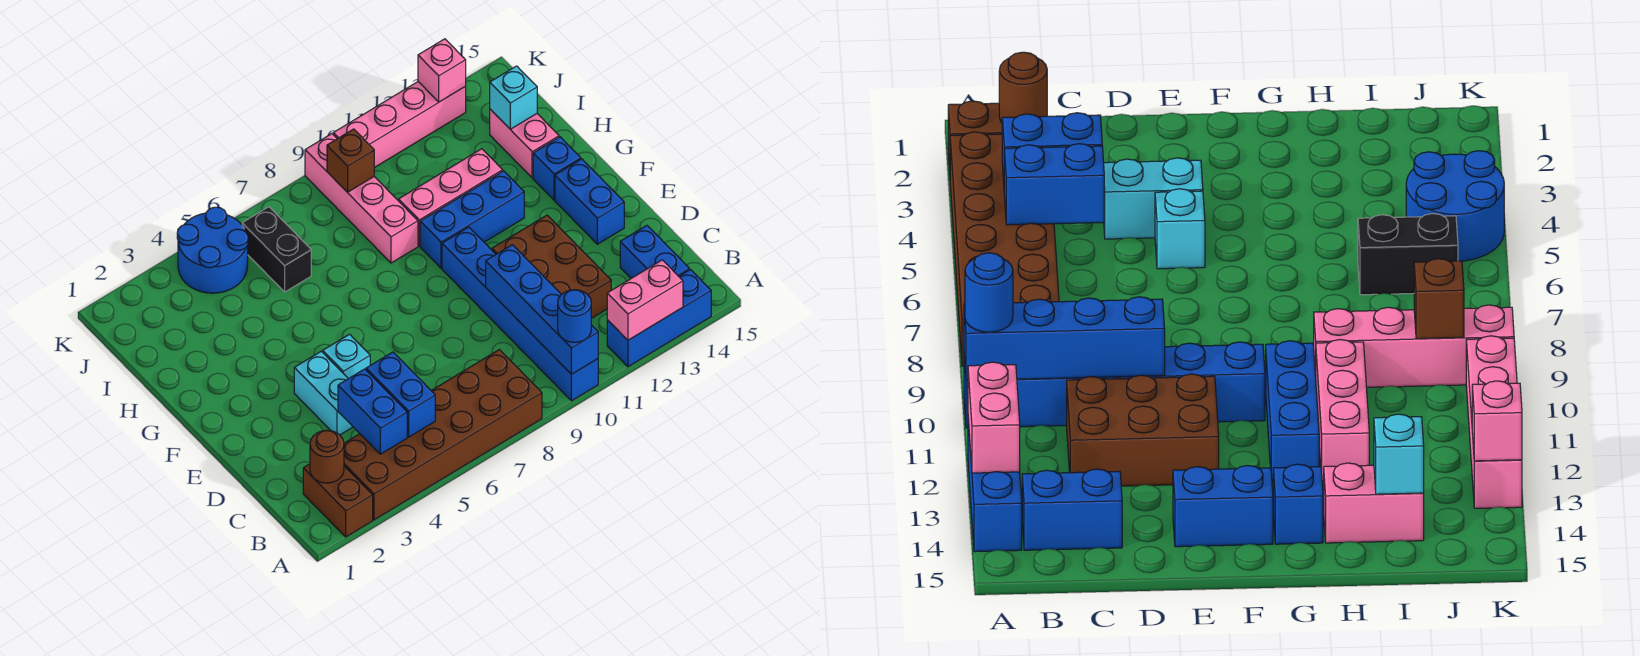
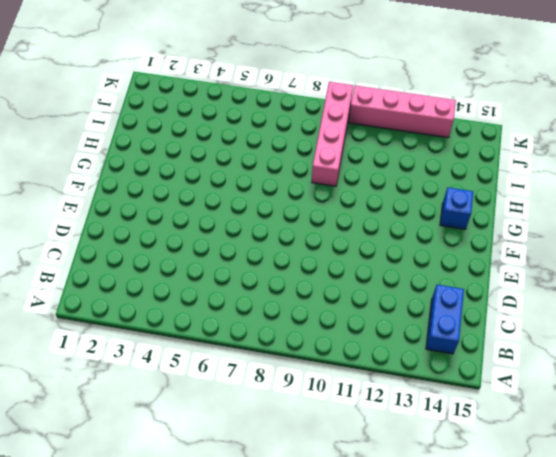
none -> brown brick A2:B2 level 1
none -> brown brick A3:B8 level 1
none -> blue brick A10:F10 level 1

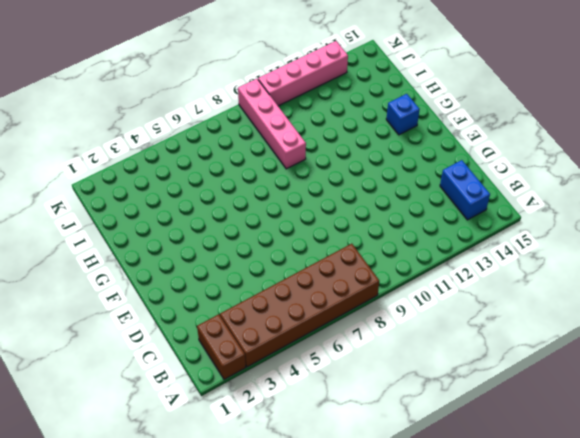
none -> blue brick A10:F10 level 1
none -> blue brick A12:A14 level 1
none -> brown brick C11:E12 level 1

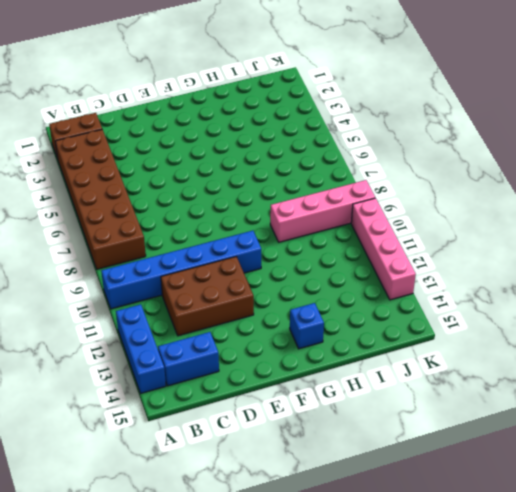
none -> cyan brick D4:E4 level 1
none -> cyan brick E5 level 1
none -> blue brick E14:F14 level 1

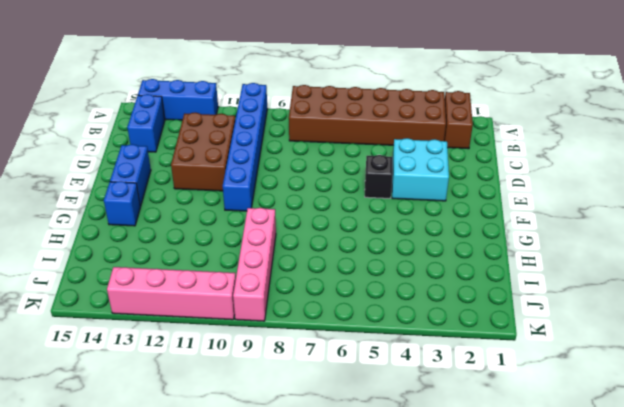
cyan brick D3:E4 level 1 -> cyan brick D4:E4 level 1
black brick E5 level 1 -> cyan brick E5 level 1
none -> blue brick G10:G12 level 1
none -> pink brick H10:H12 level 1
none -> pink brick H14:I14 level 1

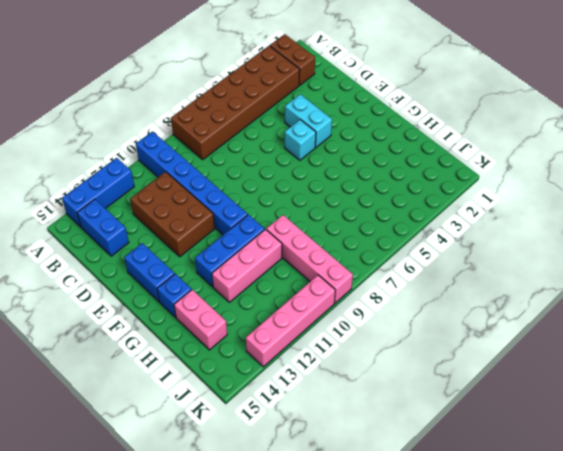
none -> black brick I6:J6 level 1
none -> blue round brick J4:K5 level 1
none -> blue brick A10:D10 level 2

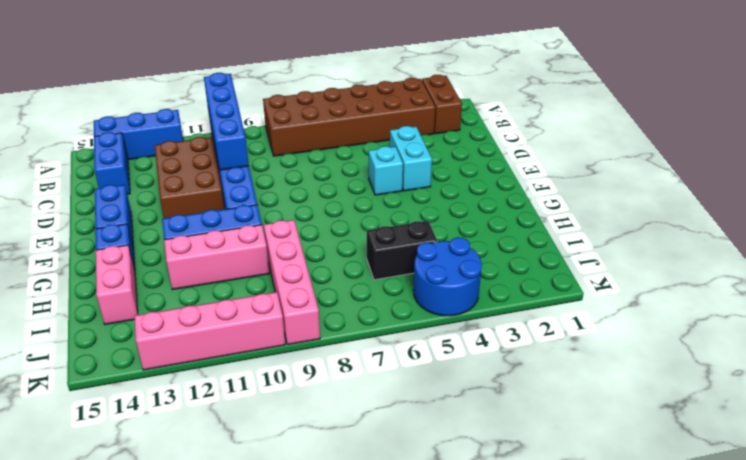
black brick I5:I6 level 1 -> black brick I6:J6 level 1
none -> pink brick A12:A13 level 2
none -> brown round brick B2 level 2
none -> blue brick B4:C4 level 2

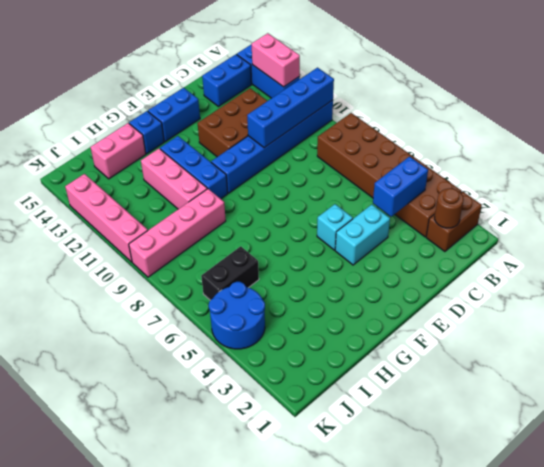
none -> blue brick B5:C5 level 2
none -> cyan brick I14 level 2
none -> brown brick J9 level 2

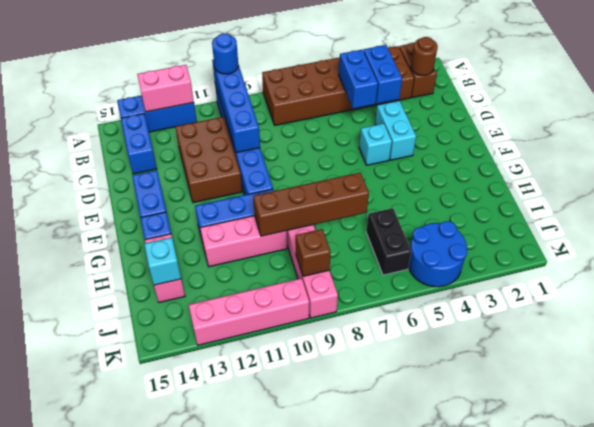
brown brick H7:H10 level 2 -> none
none -> pink brick K13 level 2

